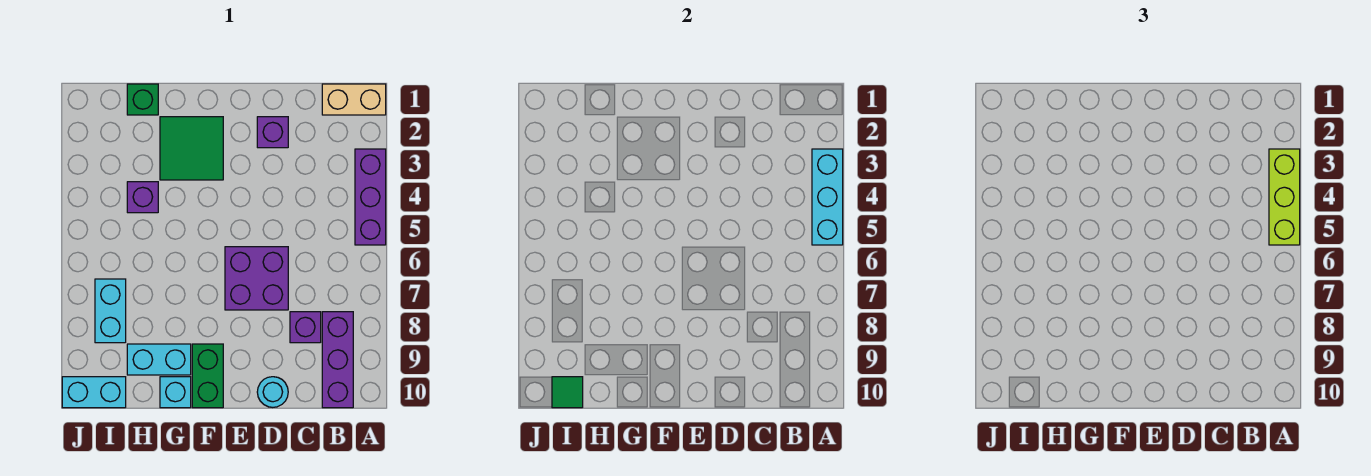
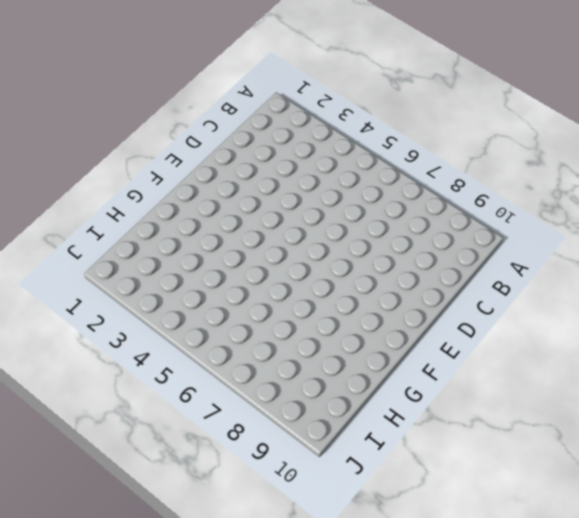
none -> tan brick A1:B1 level 1
none -> purple brick A3:A5 level 1
none -> purple brick B8:B10 level 1

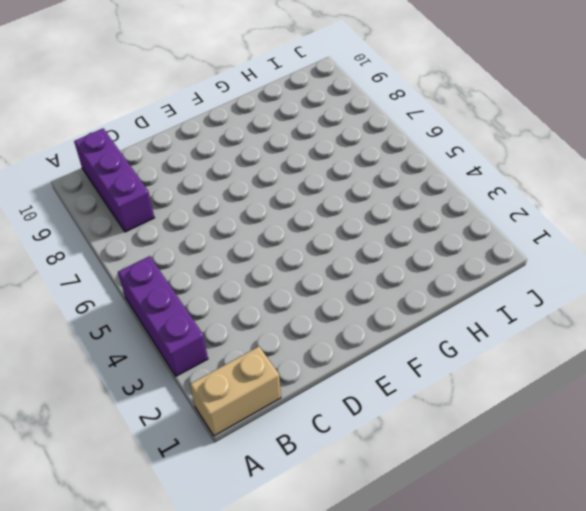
none -> purple brick C8 level 1
none -> purple brick D2 level 1
none -> purple brick D6:E7 level 1

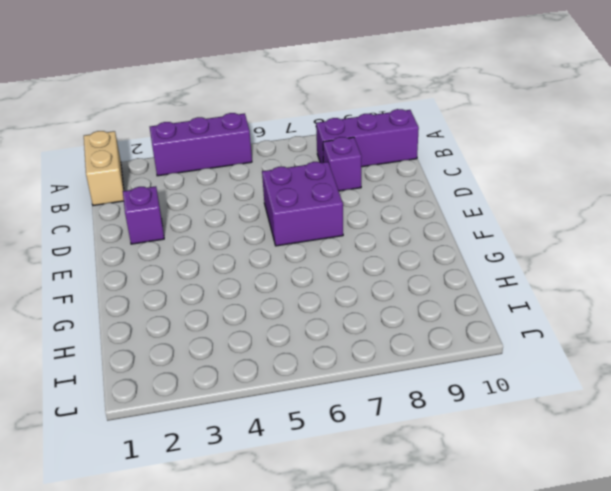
none -> cyan round brick D10 level 1
none -> green tile F2:G3 level 1
none -> green brick F9:F10 level 1

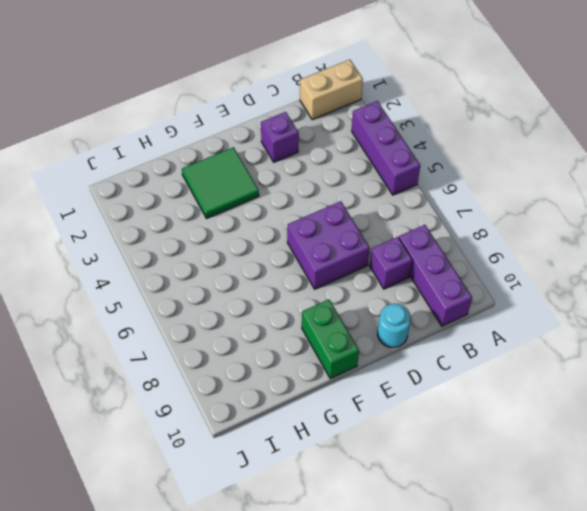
none -> cyan brick G9:H9 level 1
none -> cyan brick G10 level 1
none -> green brick H1 level 1

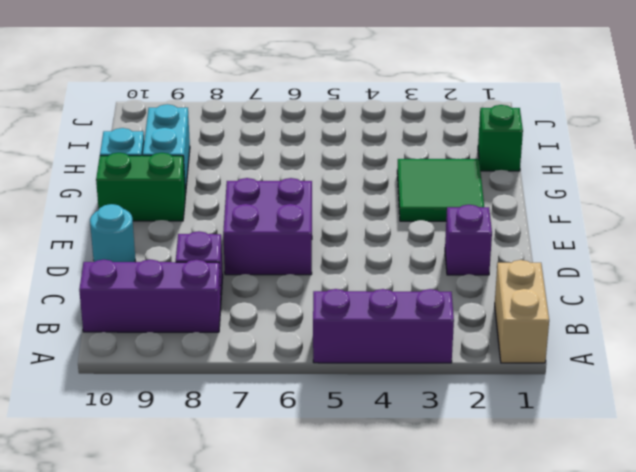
none -> purple brick H4 level 1
none -> cyan brick I7:I8 level 1
none -> cyan brick I10:J10 level 1

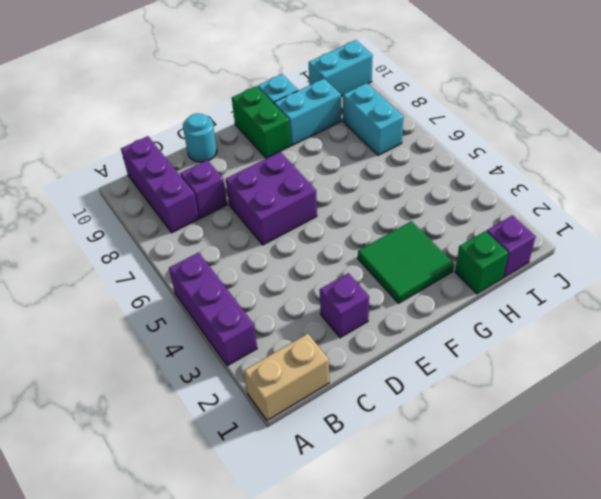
purple brick I1 level 1 -> purple brick H4 level 1
none -> cyan brick A3:A5 level 2
none -> green tile I10 level 2
none -> lime brick A3:A5 level 3

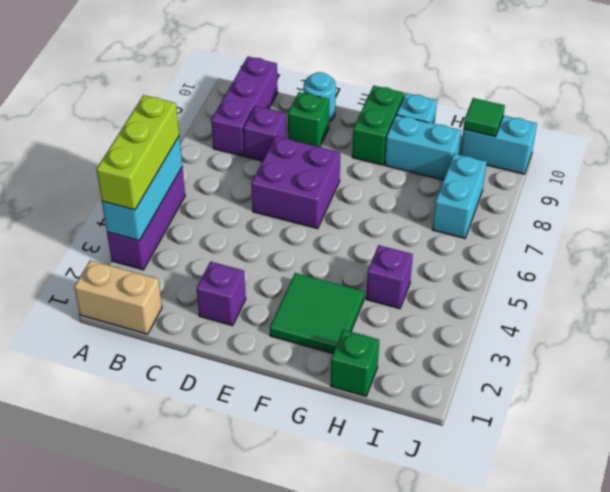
green brick D9 level 1 -> none

